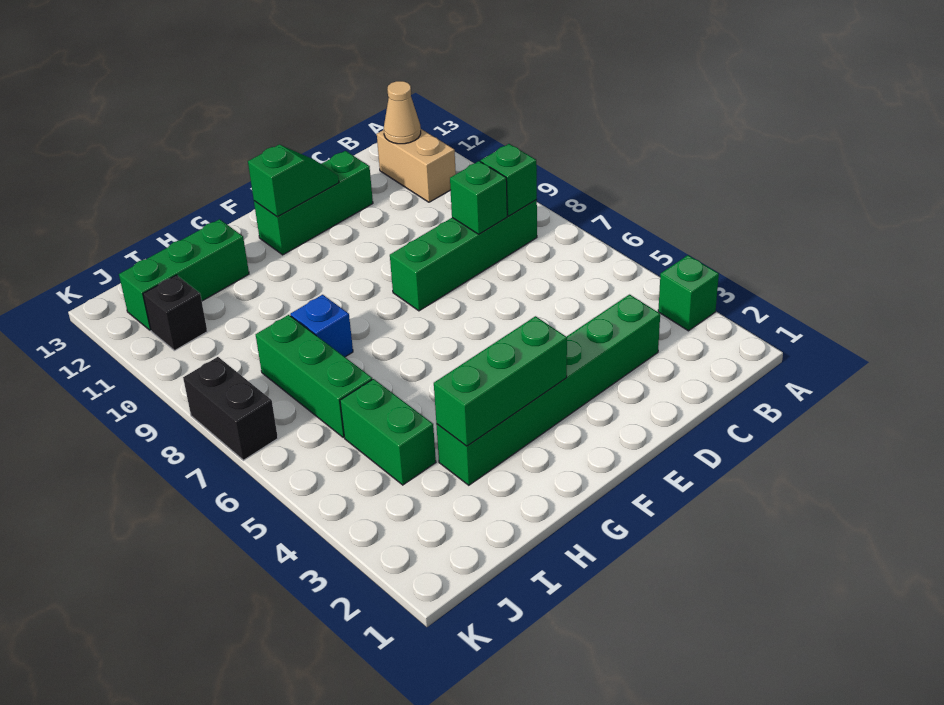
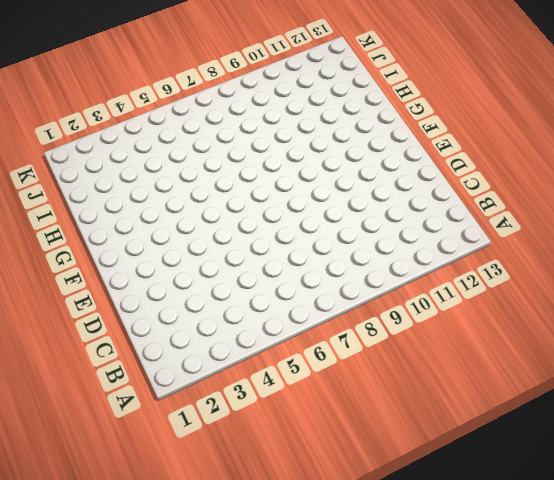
none -> green brick A3 level 1
none -> green brick B8:E8 level 1
none -> tan brick B11:B12 level 1

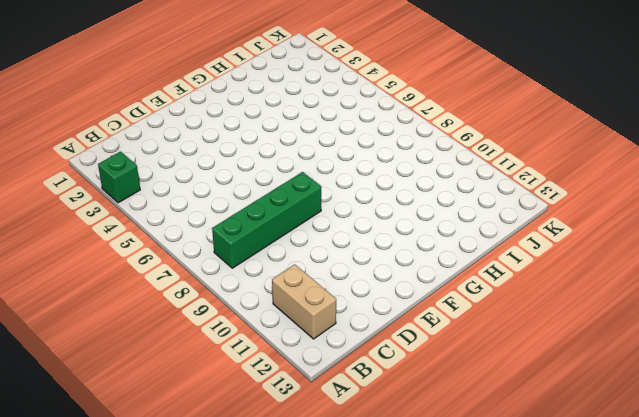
none -> green brick C3:H3 level 1
none -> green brick D12:F12 level 1
none -> blue brick H8 level 1

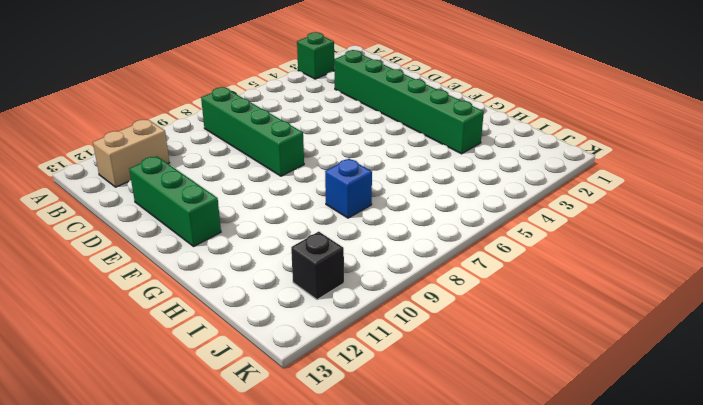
none -> green brick H12:J12 level 1
none -> green brick I4:I5 level 1
none -> green brick I6:I8 level 1

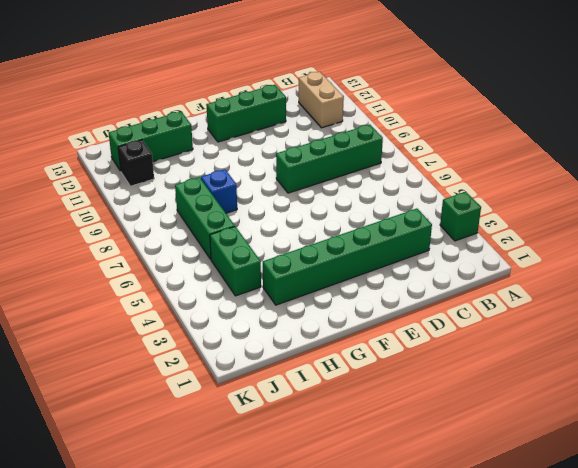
none -> black brick K7:K8 level 1
none -> green brick B8 level 2
none -> tan cone B12 level 2

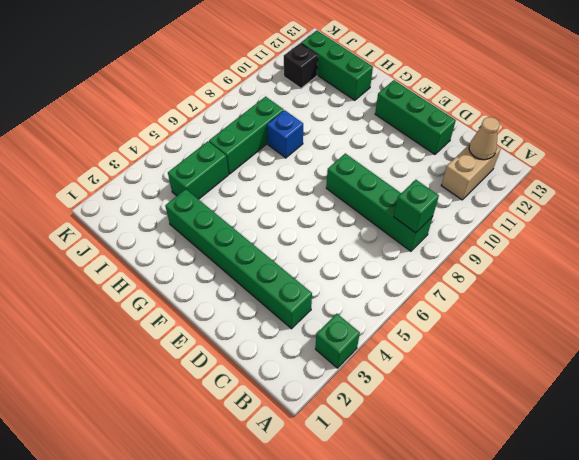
none -> black brick K7:K8 level 1
none -> green brick C8 level 2
none -> green slope E12:F12 level 2 top F

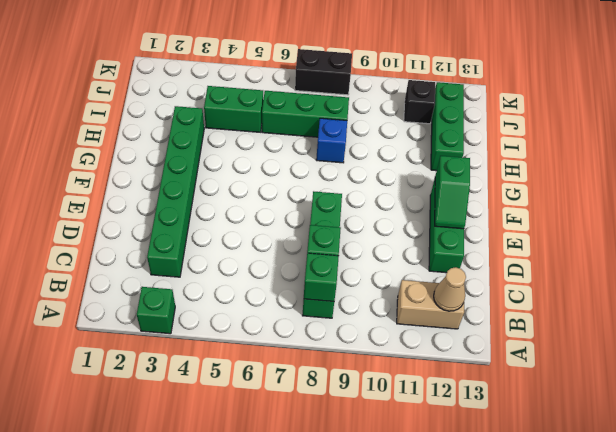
none -> green brick F3:H3 level 2

